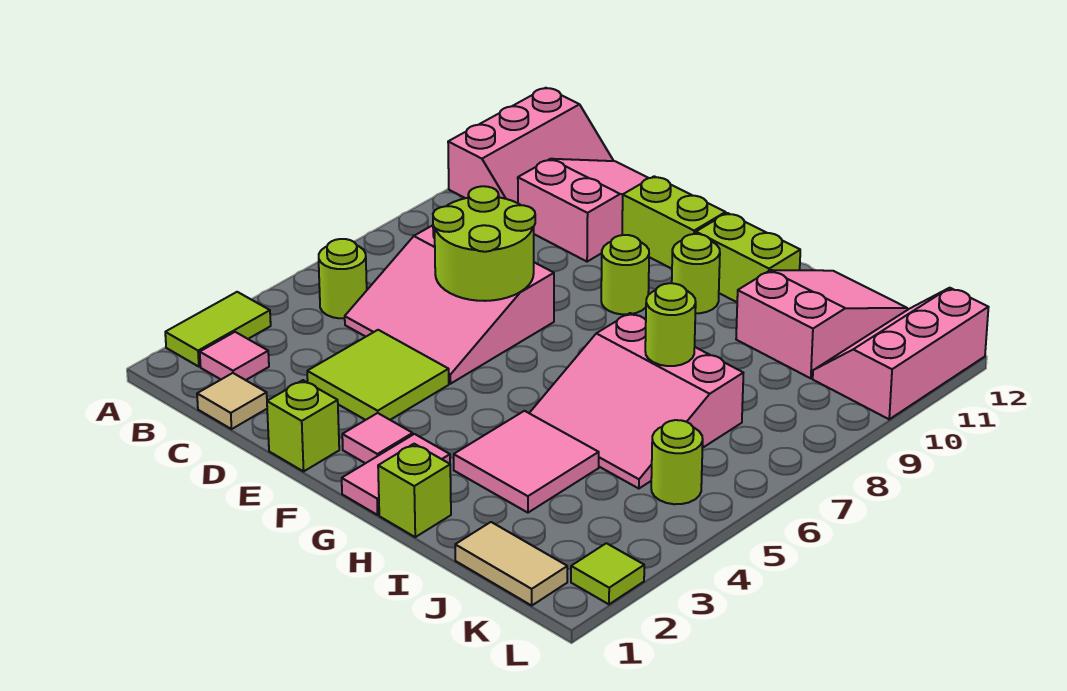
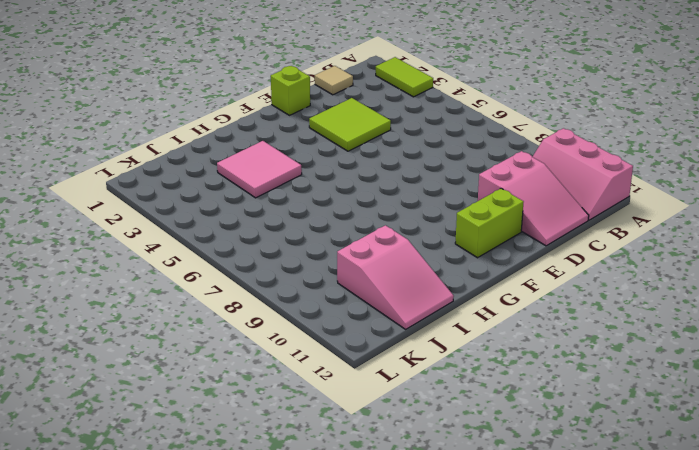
none -> pink tile B2 level 1
none -> lime round brick B5 level 1
none -> pink slope C5:E7 level 1 top 7

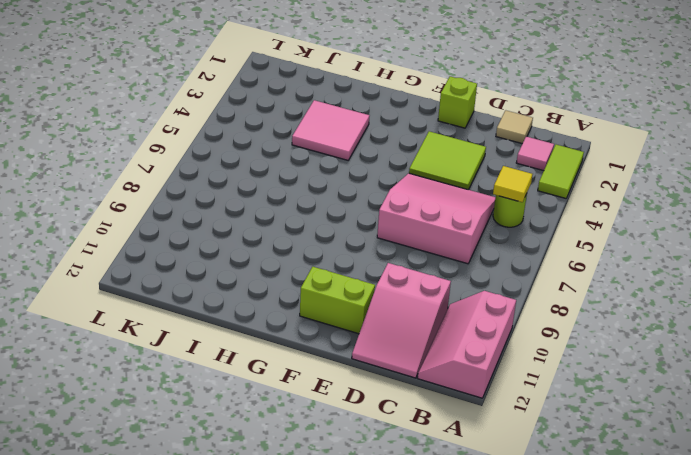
yellow tile B5 level 2 -> none
none -> pink tile F2 level 1
none -> lime round brick F9 level 1
none -> pink tile G1:G2 level 1

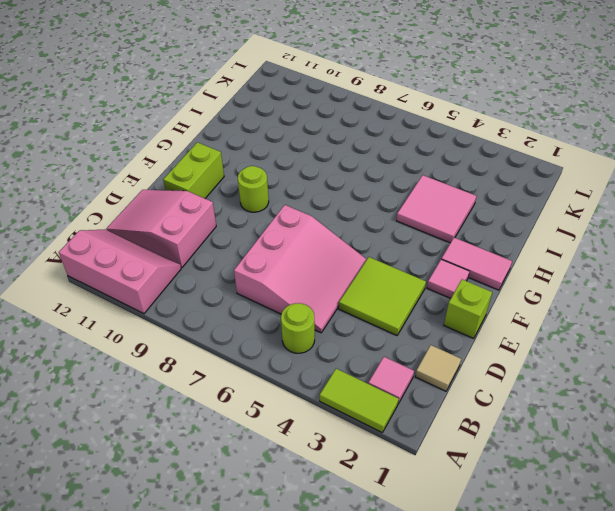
none -> lime round brick G10 level 1
none -> lime brick G11:H11 level 1
none -> lime brick H1 level 1

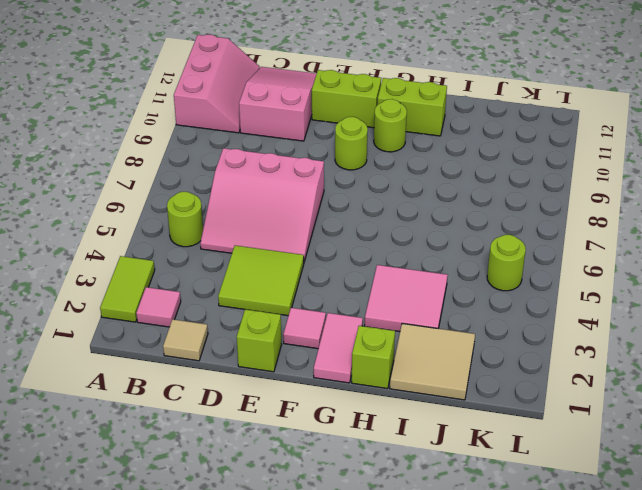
tan tile I1:J2 level 1 -> tan tile J1:K1 level 1
none -> pink slope H5:J7 level 1 top 7
none -> pink slope I10:J12 level 1 top 10
none -> pink slope K10:L12 level 1 top L

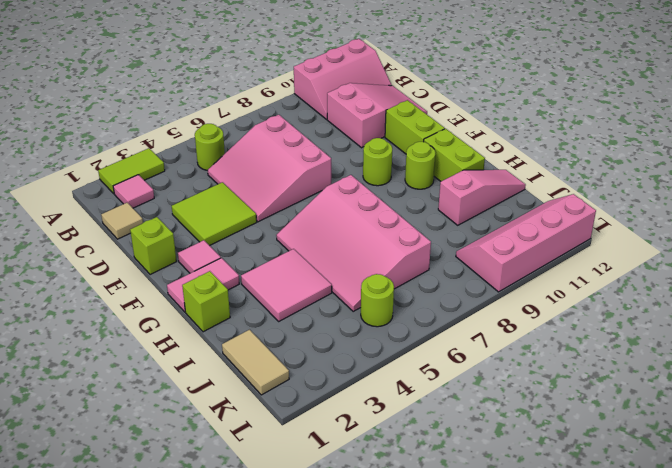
pink slope G5:J7 level 1 top 7 -> pink slope H5:J7 level 1 top 7
pink slope I10:I12 level 1 top 10 -> pink slope I10:J12 level 1 top 10
pink slope K9:L12 level 1 top L -> pink slope K10:L12 level 1 top L
none -> lime tile L2 level 1
none -> lime round brick D6:E7 level 2
none -> lime round brick I7 level 2

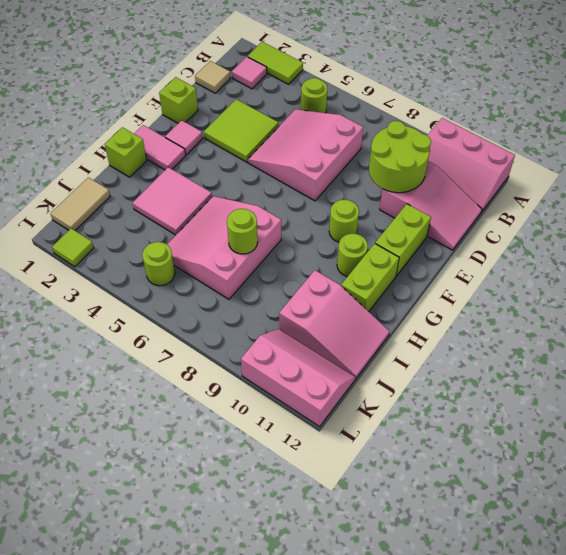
lime round brick C9:D10 level 2 -> lime round brick D6:E7 level 2

